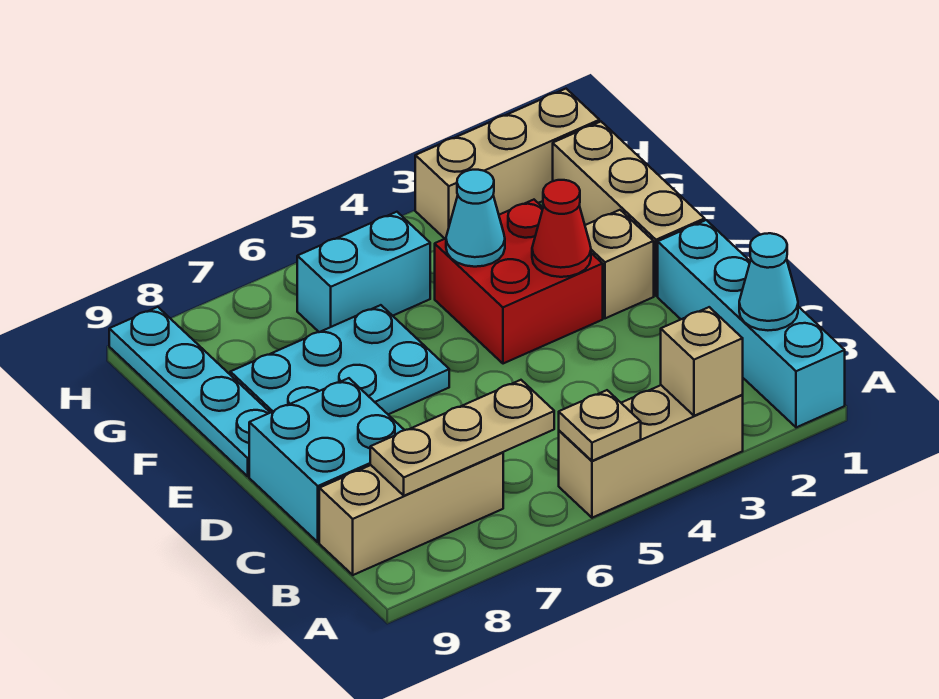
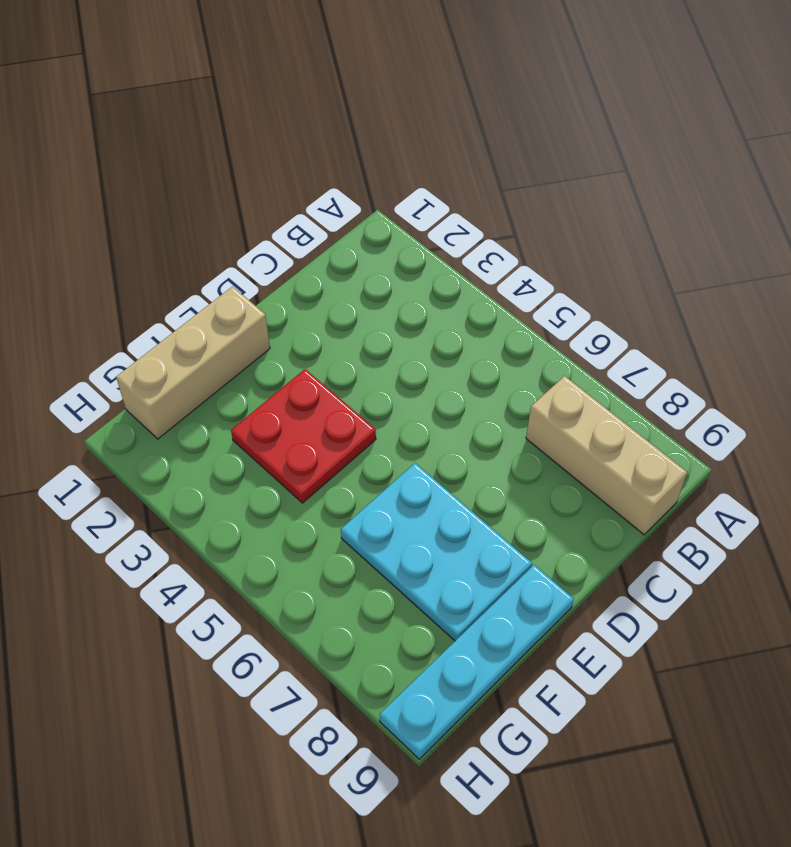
red plate E3:F4 level 1 -> red brick E3:F4 level 1
none -> cyan brick A1:D1 level 1
none -> tan brick A3:A5 level 1
none -> cyan brick C8:D9 level 1

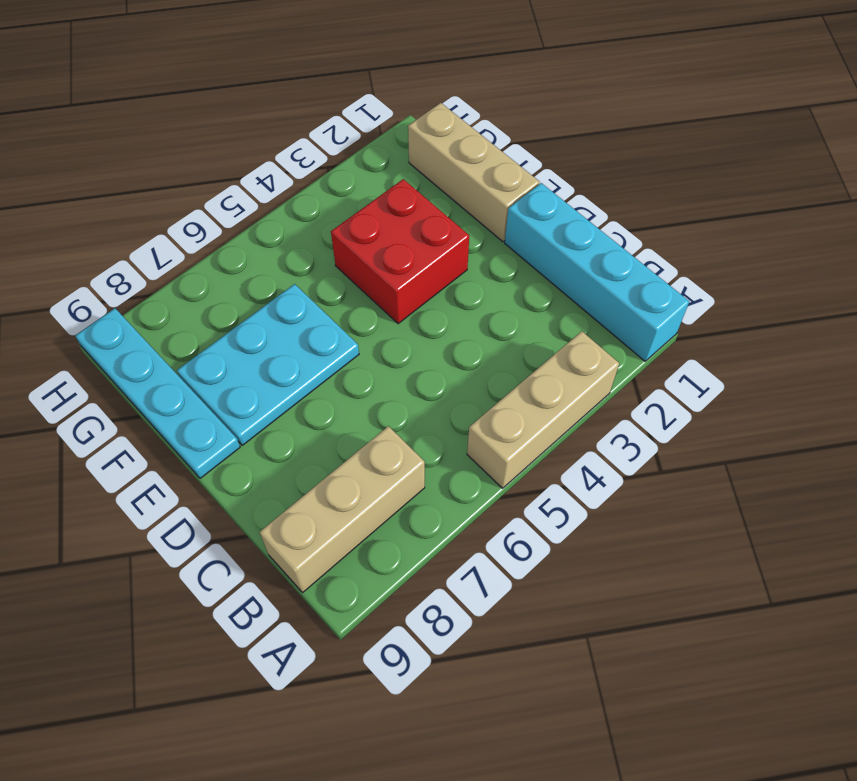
none -> cyan brick C8:D9 level 1
none -> tan brick E2 level 1
none -> cyan brick G5:G6 level 1

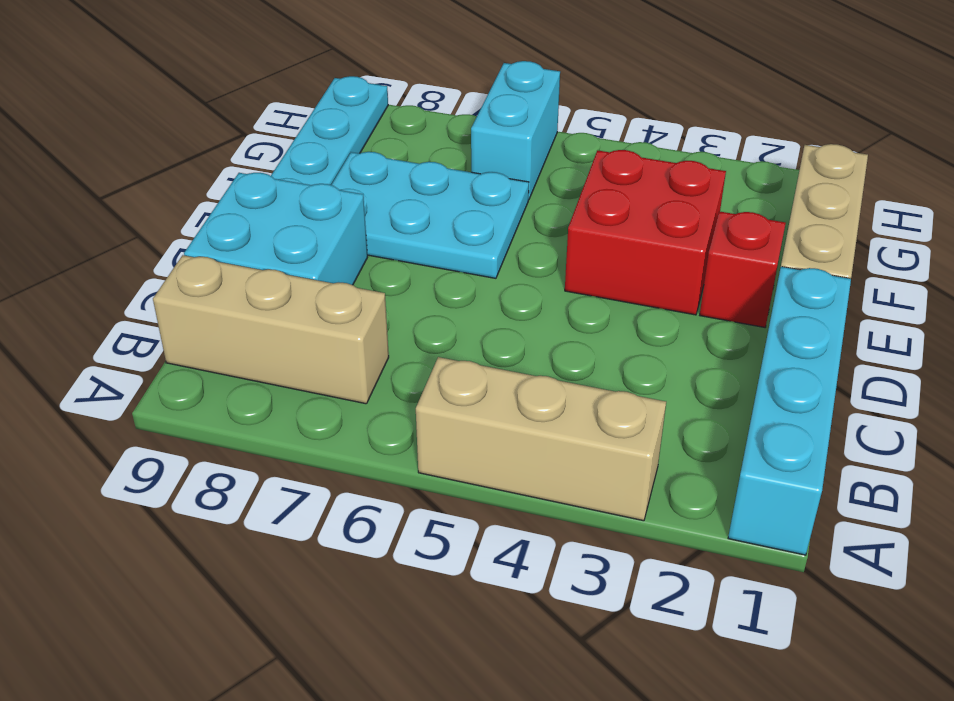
red brick E2 level 1 -> tan brick E2 level 1
cyan brick G6:H6 level 1 -> cyan brick G5:G6 level 1
none -> tan brick H1:H3 level 1
none -> tan brick A3 level 2
none -> tan plate A5 level 2

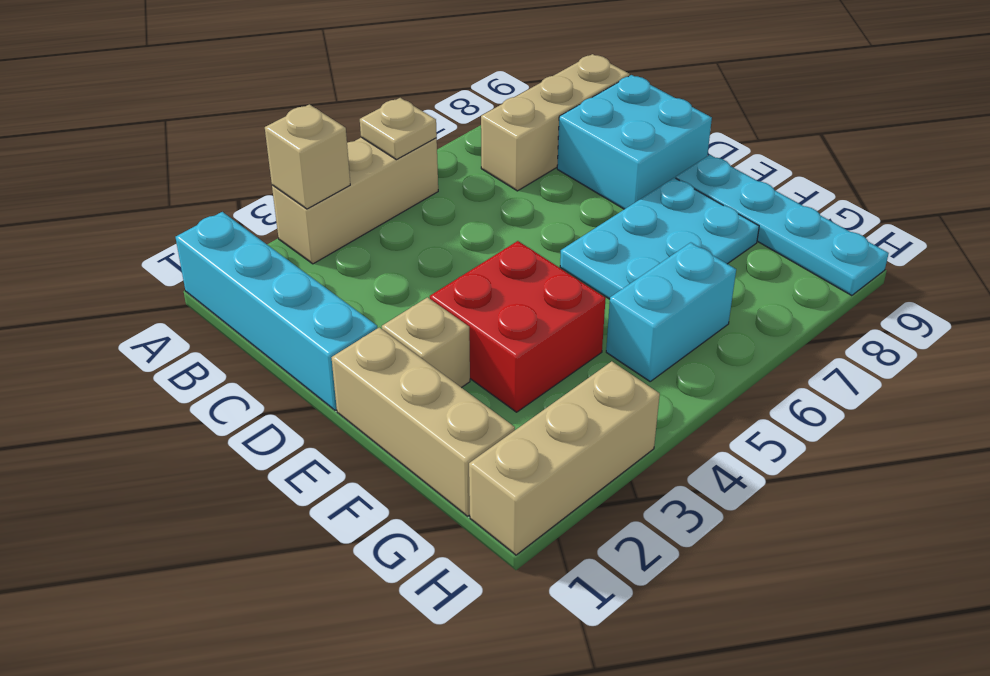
none -> cyan cone B1 level 2
none -> tan plate B6:B8 level 2
none -> red cone E3 level 2

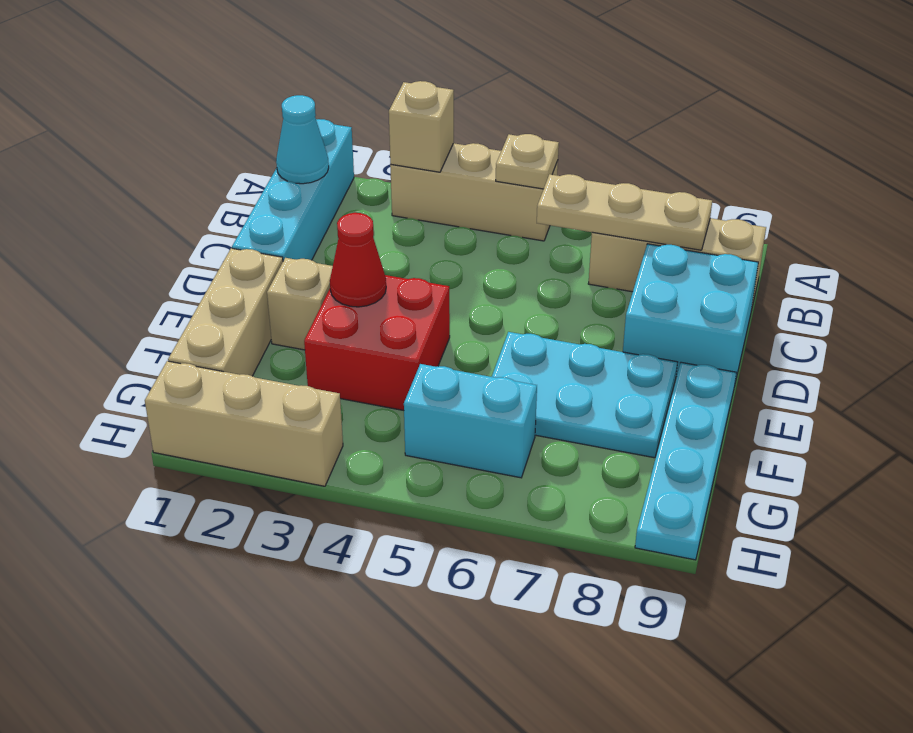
none -> cyan cone F4 level 2

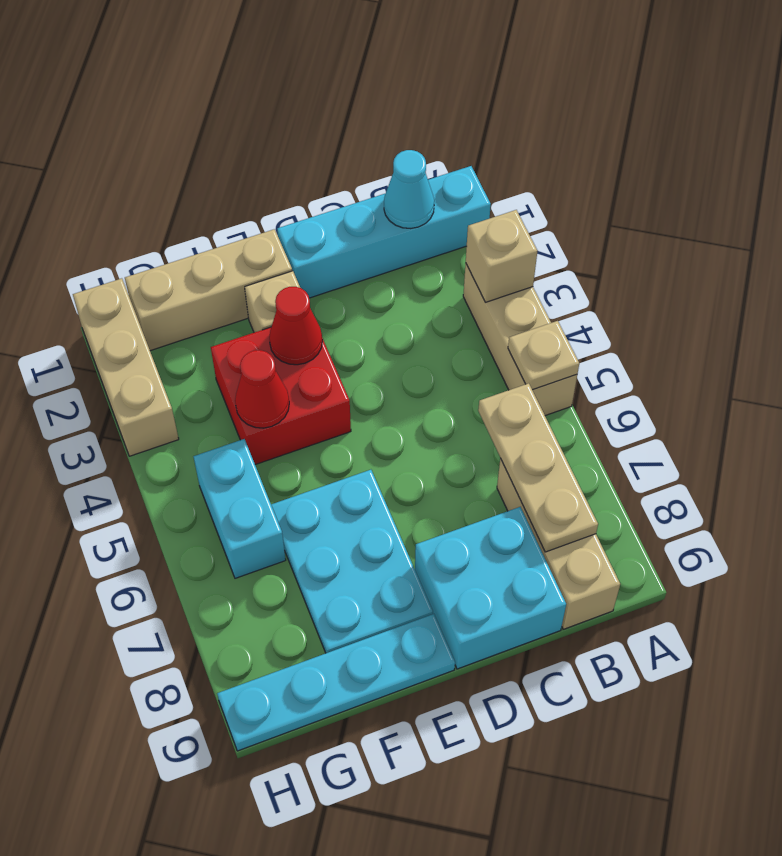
red cone F4 level 2 -> cyan cone F4 level 2

